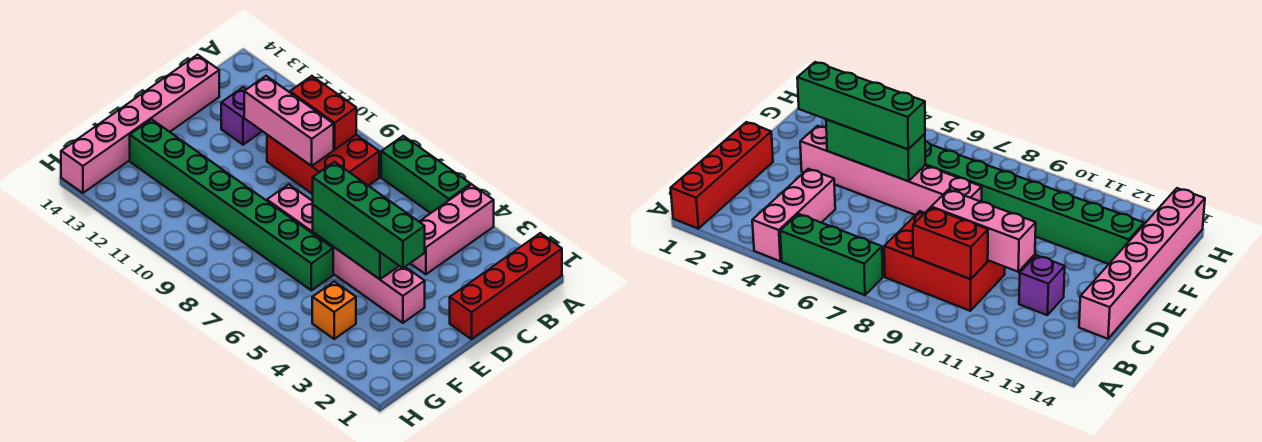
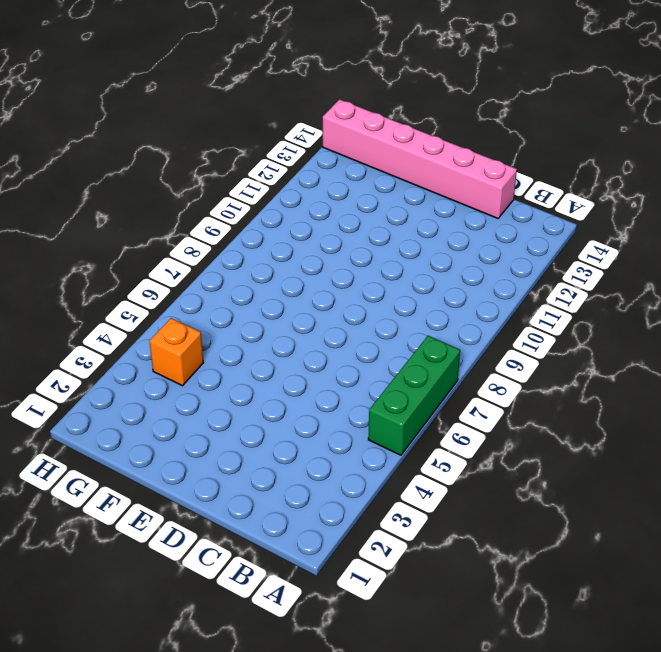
none -> red brick A1:D1 level 1
none -> pink brick A4:C4 level 1
none -> red brick B8:C10 level 1

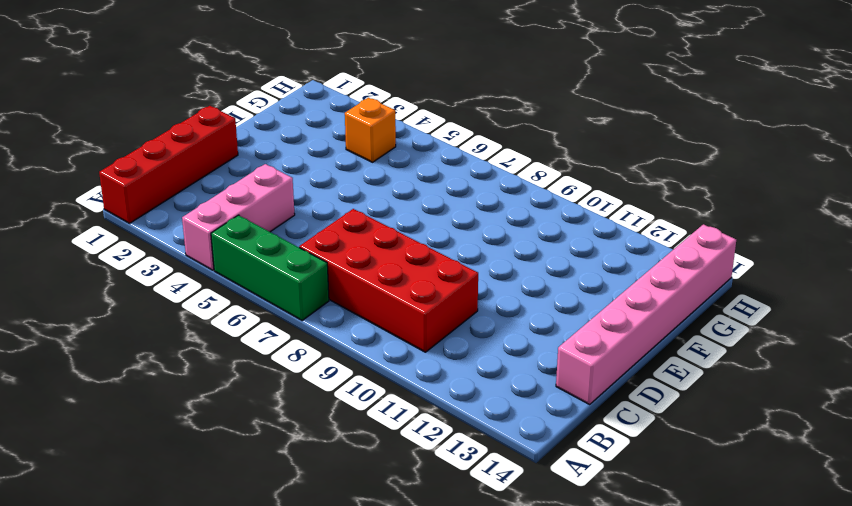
red brick B7:C10 level 1 -> red brick B8:C10 level 1
none -> purple brick C12 level 1
none -> pink brick E3:E8 level 1
none -> green brick F6:F13 level 1

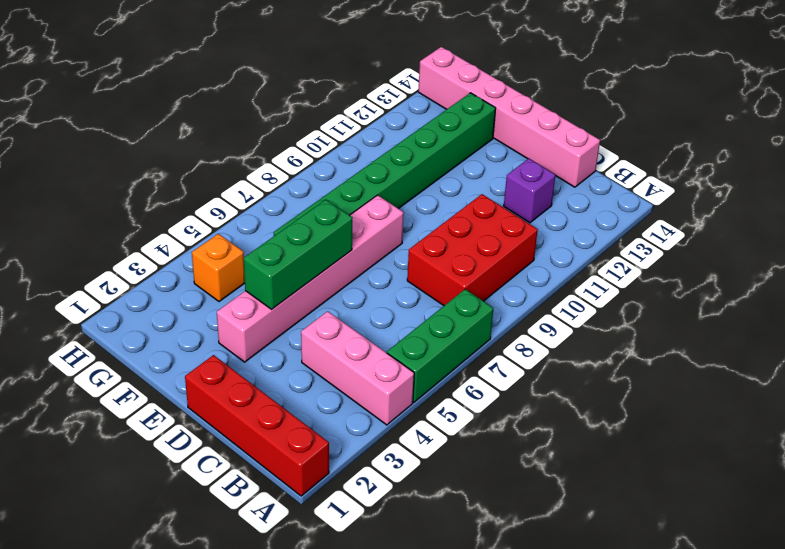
none -> red brick B9:B10 level 2
none -> pink brick C9:C11 level 2
none -> green brick E3:E6 level 3

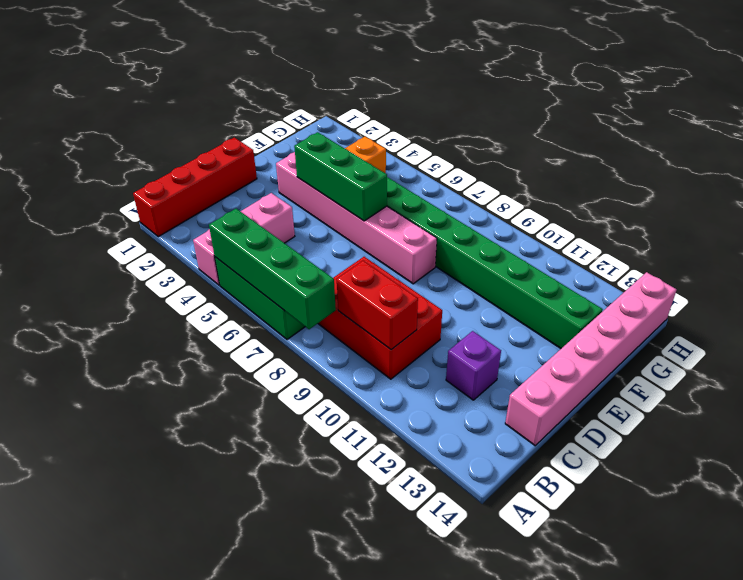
green brick A5:A8 level 2 -> green brick E3:E6 level 3
none -> pink brick C9:C11 level 2

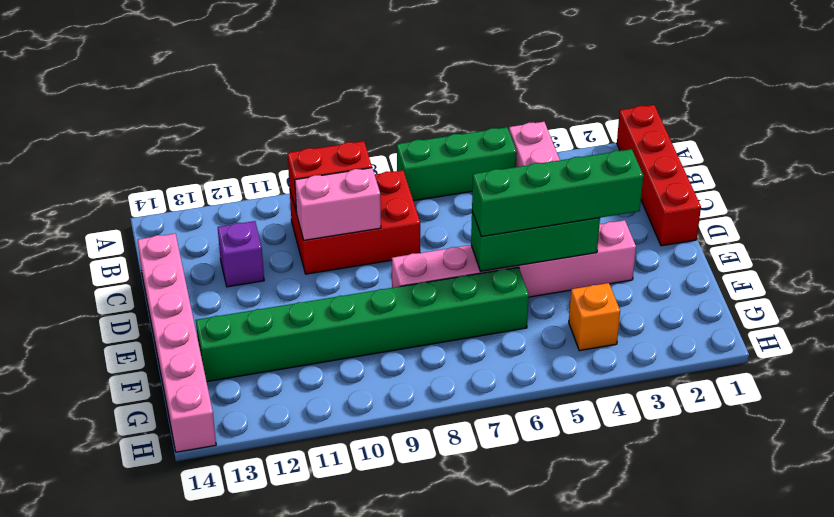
pink brick C9:C10 level 2 -> pink brick C9:C11 level 2

